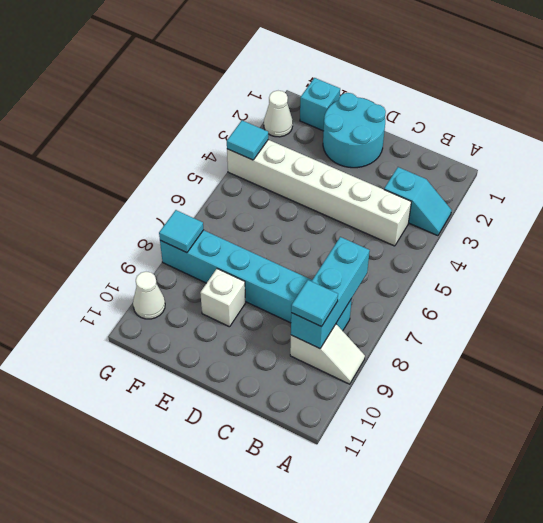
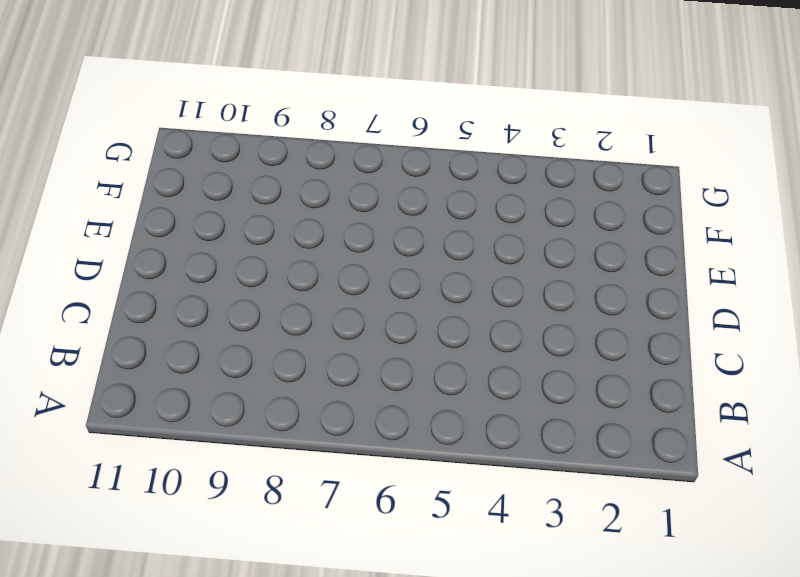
none -> cyan slope A3:B3 level 1 top B
none -> white slope A9:B9 level 1 top B
none -> white brick B4:G4 level 1

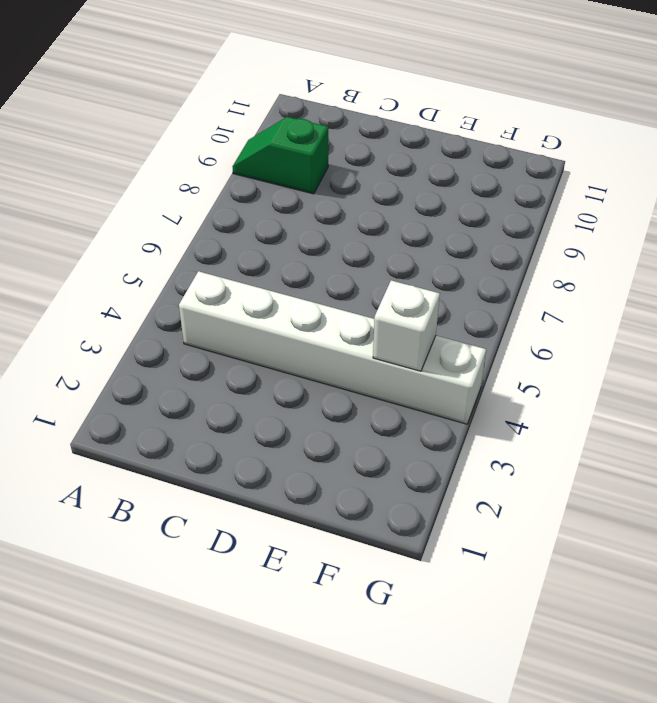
green slope A9:B9 level 1 top B -> white slope A9:B9 level 1 top B
white brick F4 level 2 -> white brick E9 level 1
none -> cyan slope A3:B3 level 1 top B
none -> cyan brick B8:G8 level 1
none -> cyan round brick D1:E2 level 1

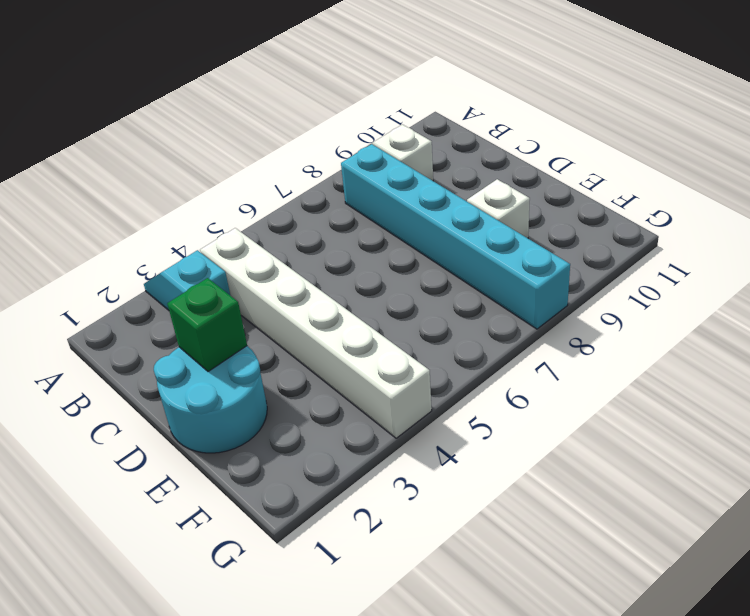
green brick D2 level 2 -> none
none -> cyan brick F1 level 1
none -> white cone G2 level 1
none -> white cone G10 level 1

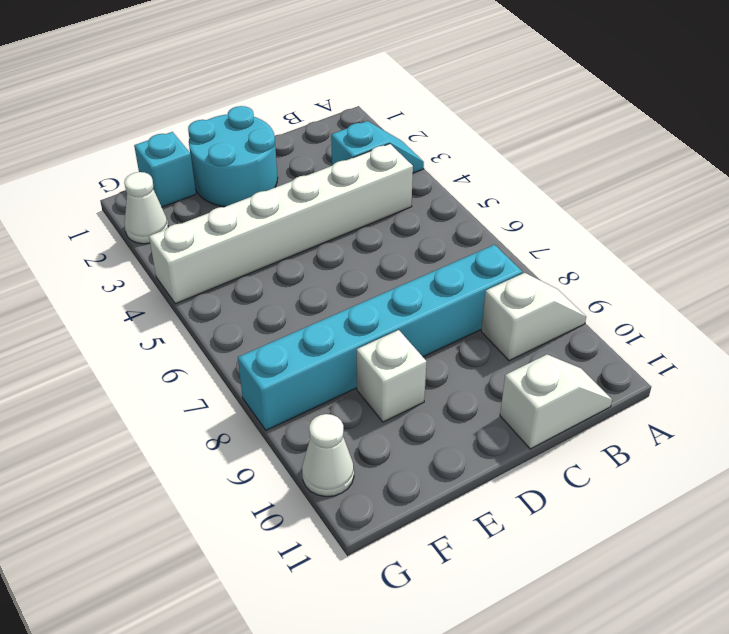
white slope B11:C11 level 1 top C -> none
none -> cyan brick B7:B9 level 2
none -> cyan tile G4 level 2
none -> cyan tile G8 level 2

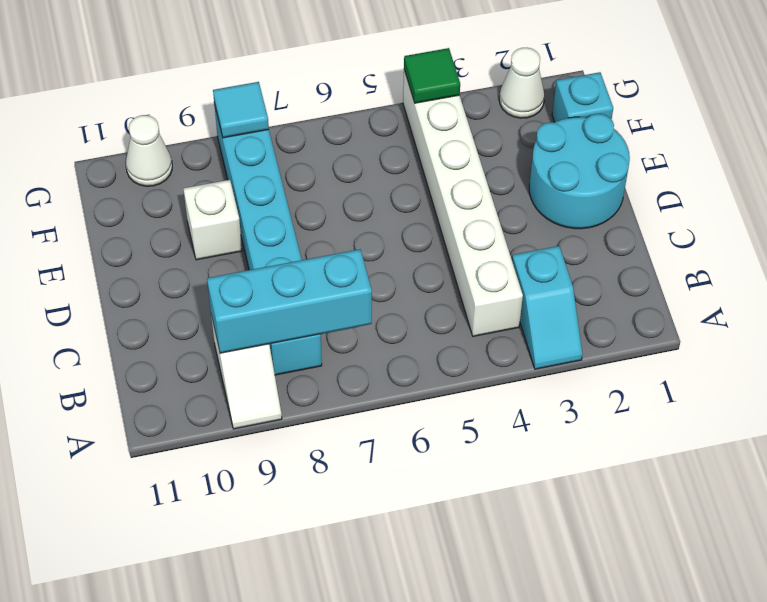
green tile G4 level 2 -> cyan tile G4 level 2
none -> cyan tile B9 level 3

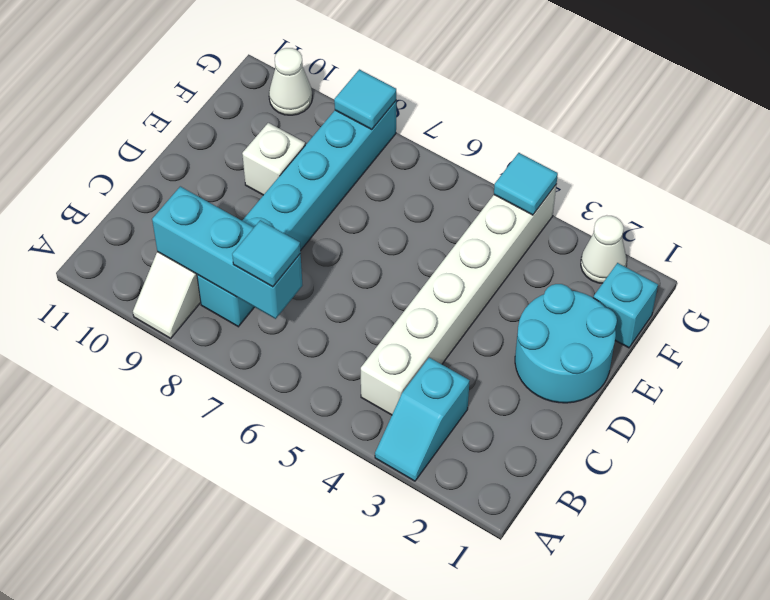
cyan tile B7 level 3 -> cyan tile B9 level 3

